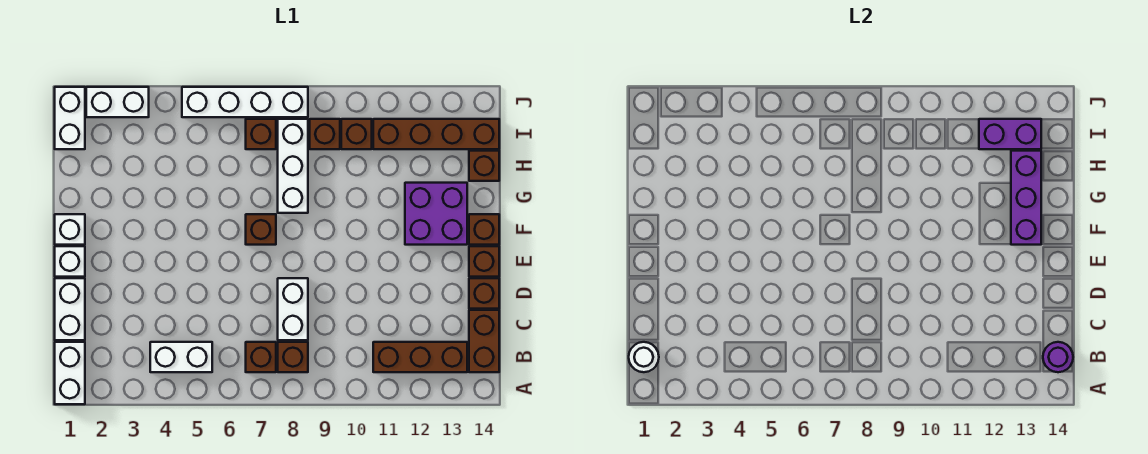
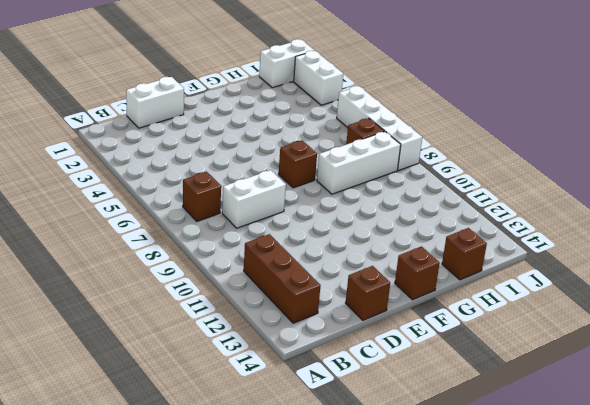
none -> white brick A1:B1 level 1
none -> white brick B4:B5 level 1
none -> brown brick B8 level 1

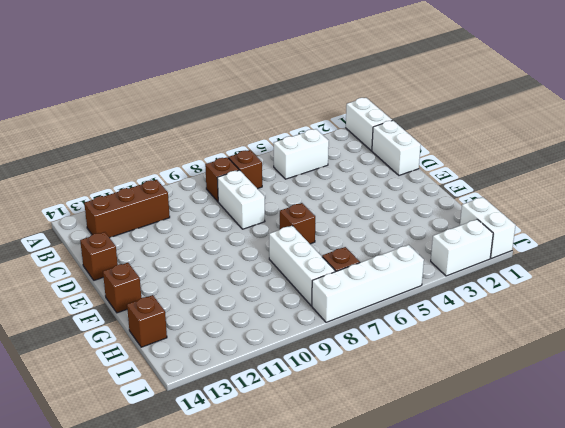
none -> brown brick B14:C14 level 1
none -> white brick E1 level 1
none -> brown brick E14 level 1

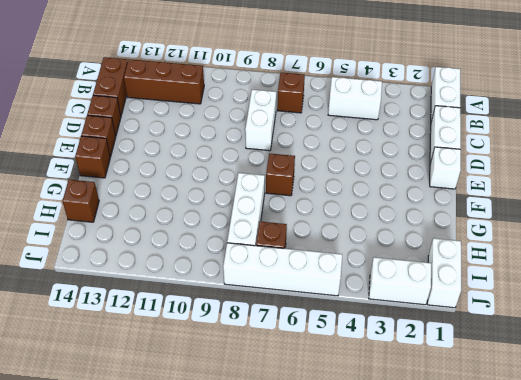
none -> brown brick B8 level 1
none -> white brick F1 level 1
none -> purple brick F12:G13 level 1

